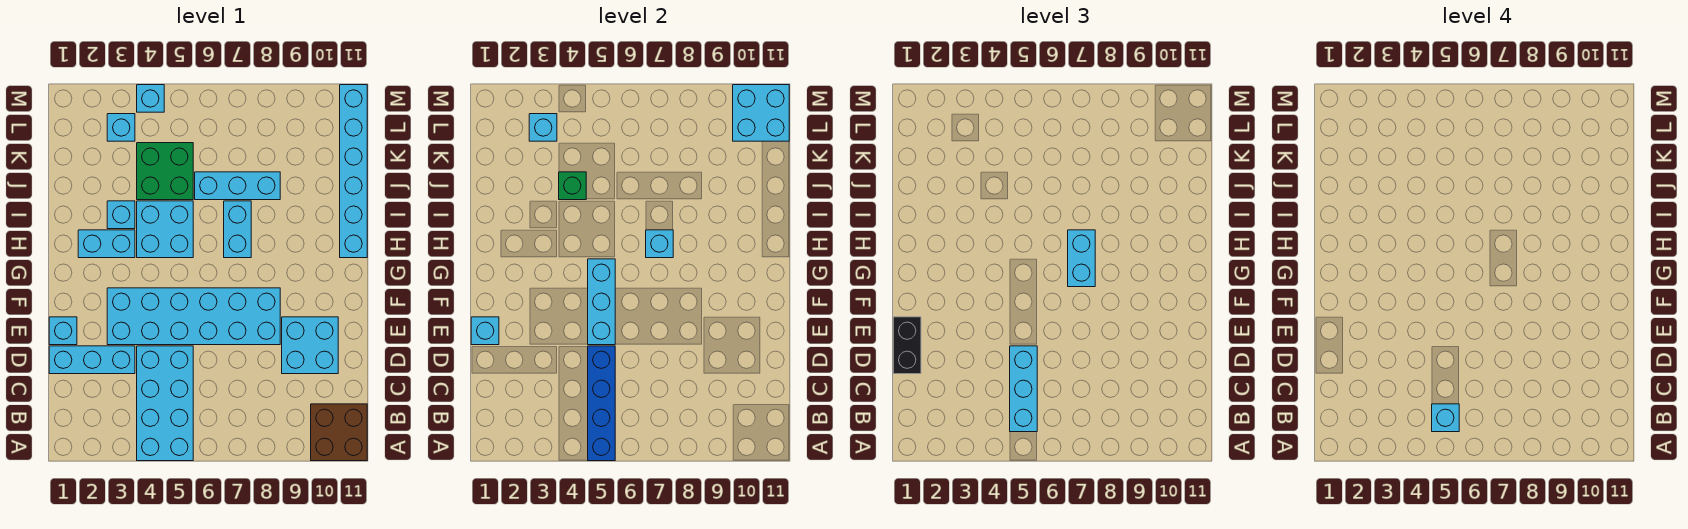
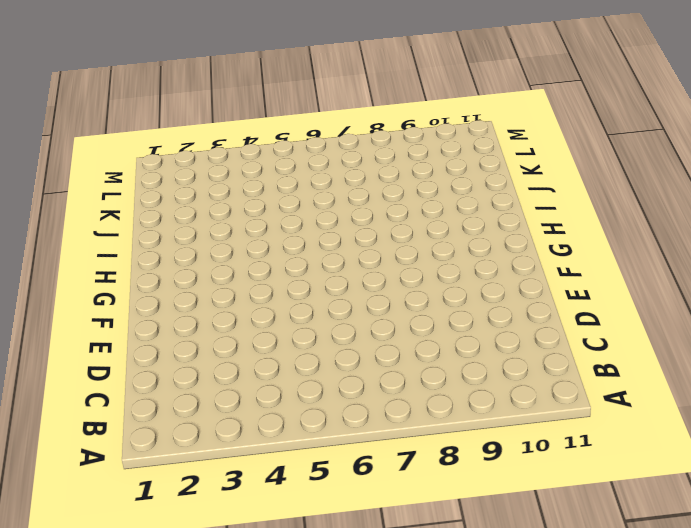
none -> cyan brick A4:D5 level 1
none -> brown brick A10:B11 level 1
none -> cyan brick D1:D3 level 1

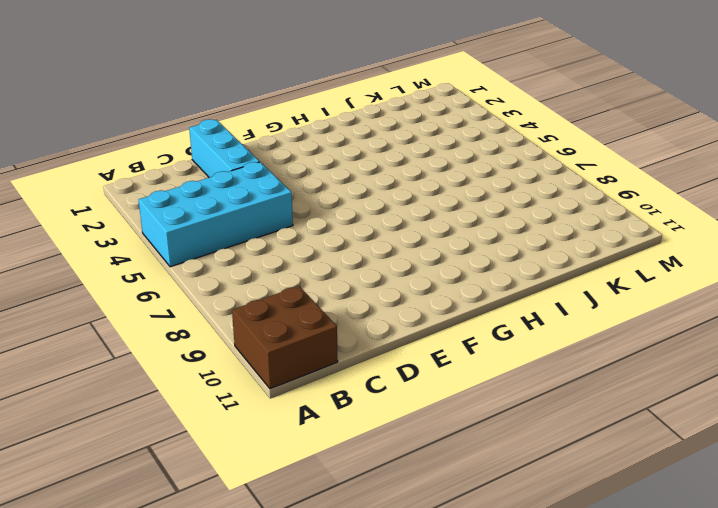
none -> cyan brick D9:E10 level 1
none -> cyan brick E1 level 1
none -> cyan brick E3:F8 level 1

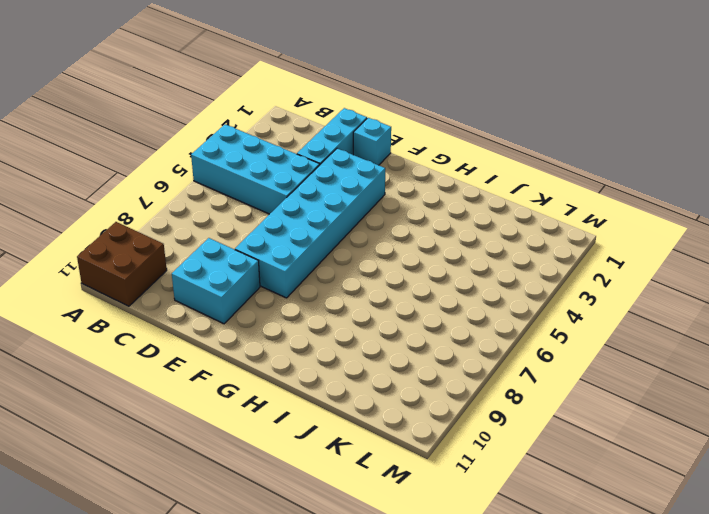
none -> cyan brick H2:H3 level 1
none -> cyan brick H4:I5 level 1
none -> cyan brick H7:I7 level 1

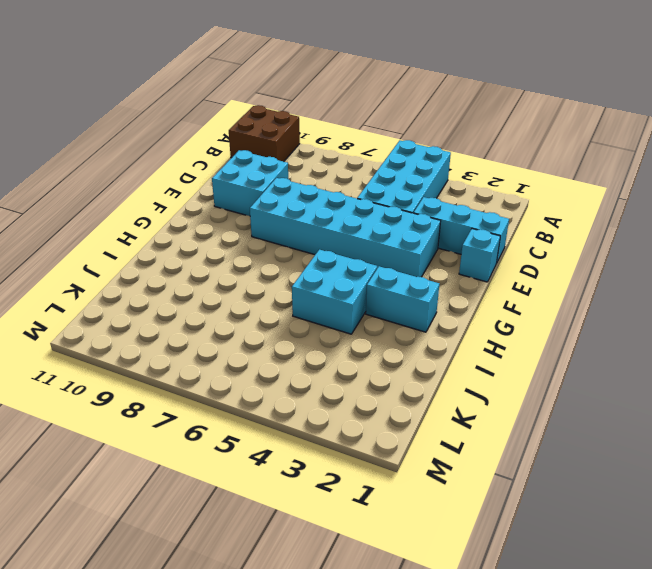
none -> cyan brick H7:I7 level 1
none -> cyan brick H11:M11 level 1
none -> cyan brick I3 level 1

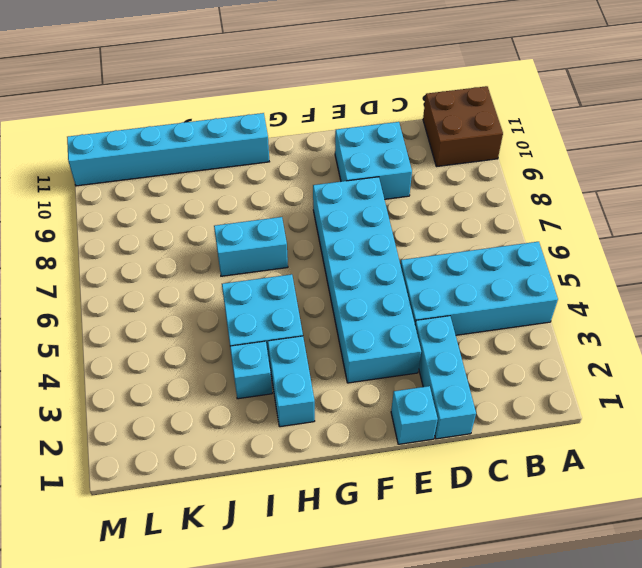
none -> green brick J4:K5 level 1
none -> cyan brick J6:J8 level 1
none -> cyan brick L3 level 1

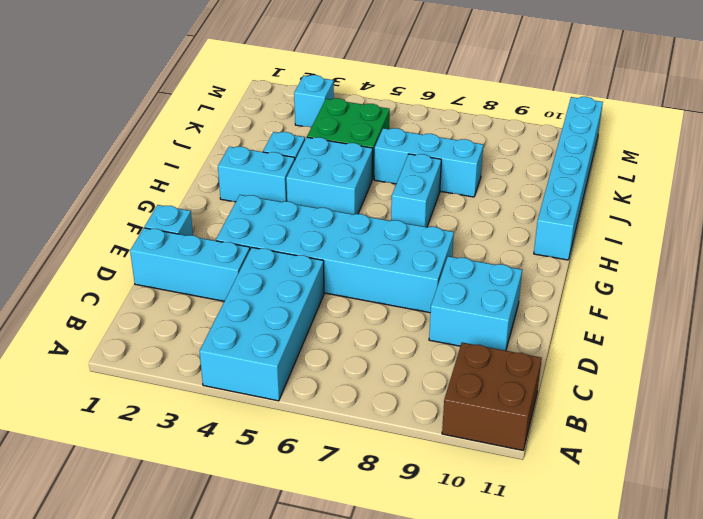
none -> cyan brick M4 level 1
none -> blue brick A5:D5 level 2
none -> cyan brick E1 level 2

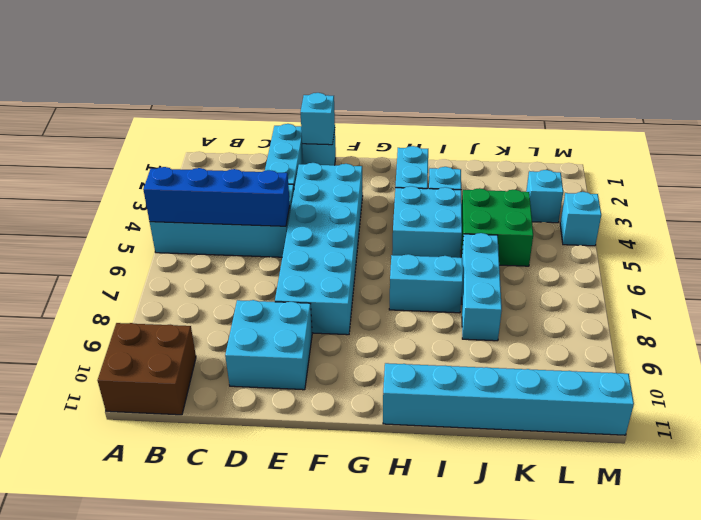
none -> cyan brick E5:G5 level 2
none -> cyan brick H7 level 2
none -> green brick J4 level 2

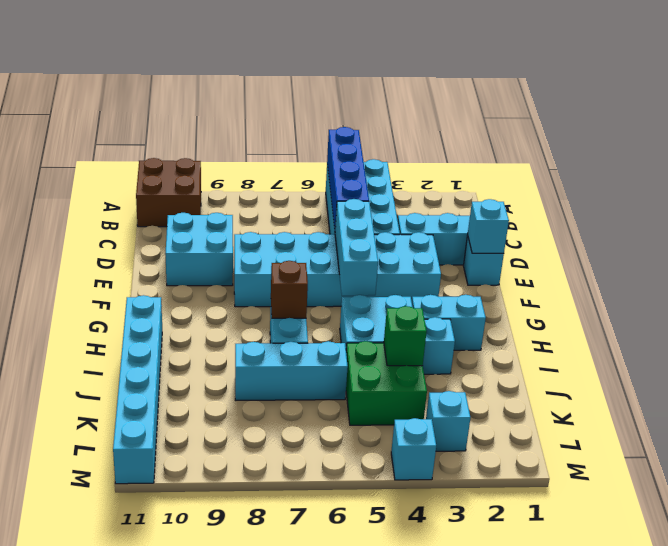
brown brick H7 level 2 -> cyan brick H7 level 2
none -> cyan brick L3 level 2
none -> cyan brick L10:M11 level 2
none -> cyan brick B5:D5 level 3

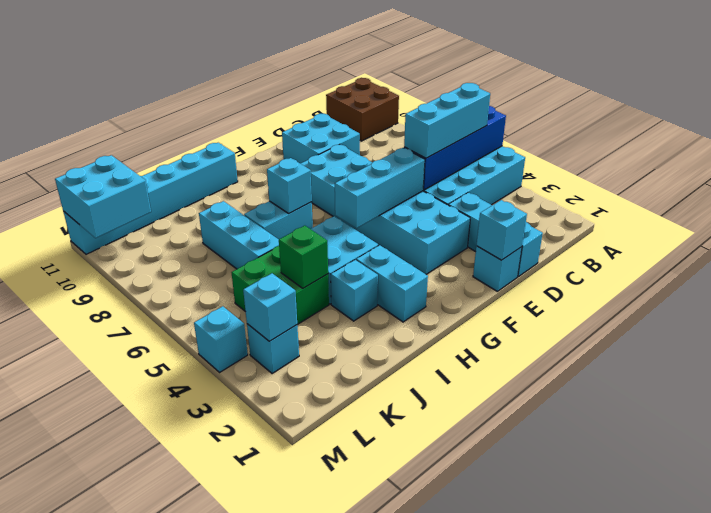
none -> black brick D1:E1 level 3
none -> cyan brick G7:H7 level 3
none -> cyan brick B5 level 4

